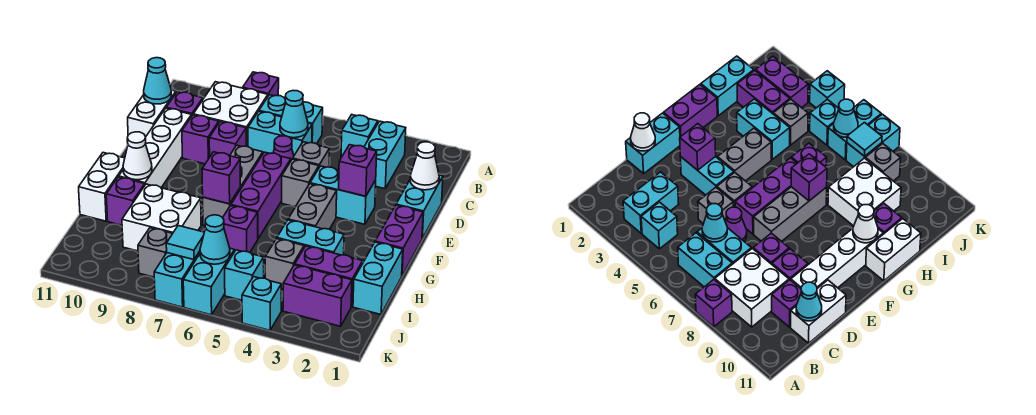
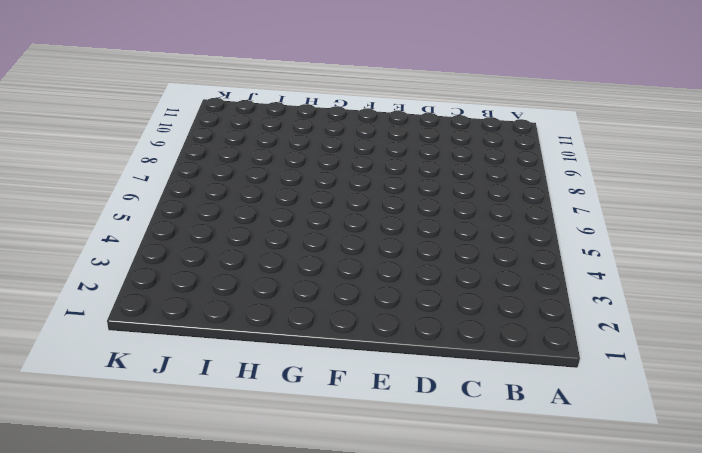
none -> purple brick A8 level 1
none -> cyan brick B3:C3 level 1
none -> cyan brick B4 level 1
none -> cyan brick B6:B7 level 1

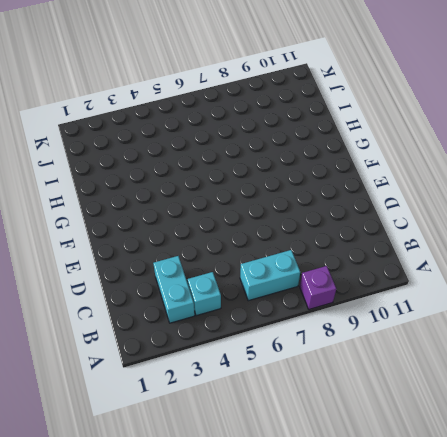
none -> white brick B8:C9 level 1
none -> cyan brick C6:C7 level 1
none -> purple brick C10 level 1
none -> white brick C11:D11 level 1

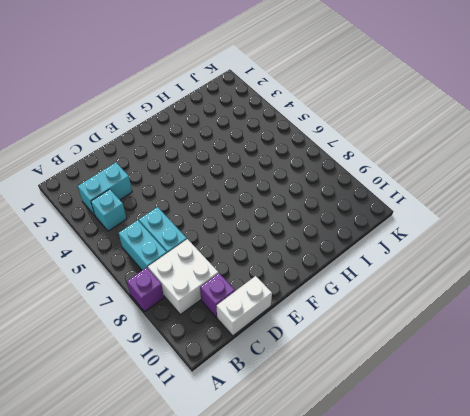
none -> cyan brick D1:E1 level 1
none -> grey brick D5 level 1
none -> purple cone D6 level 1
none -> purple brick D8 level 1

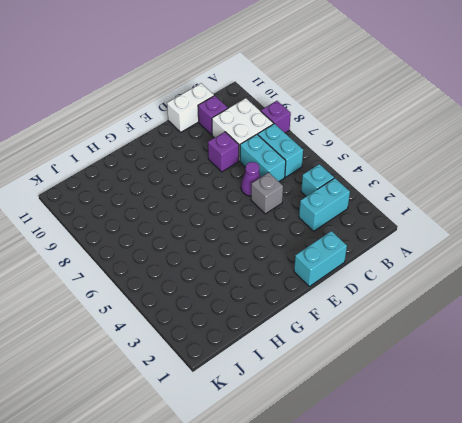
none -> purple brick D9 level 1
none -> white brick D10:G10 level 1
none -> cyan brick E3:E4 level 1
none -> grey brick E5 level 1

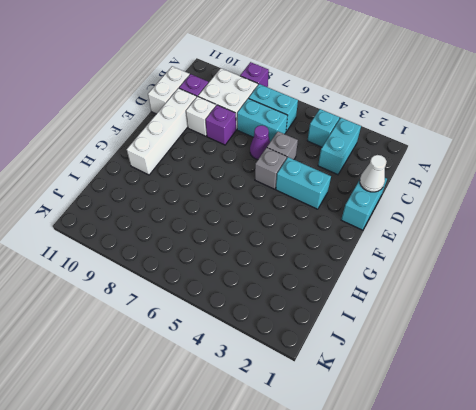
white brick D9 level 1 -> purple brick D9 level 1
none -> purple brick E6:G6 level 1
none -> grey brick E7:G7 level 1
none -> purple brick F1:G1 level 1
none -> grey brick F4:G4 level 1

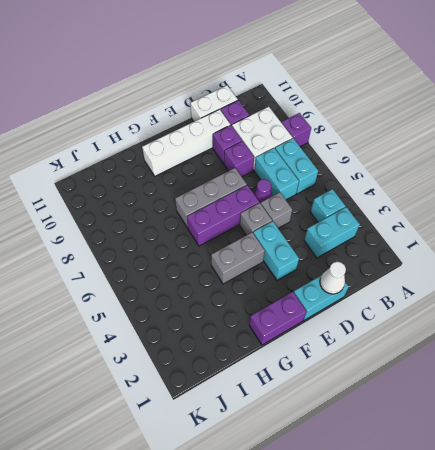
none -> white brick G11:H11 level 1
none -> cyan brick H1:I1 level 1
none -> cyan brick H3:H4 level 1
none -> purple brick H6 level 1

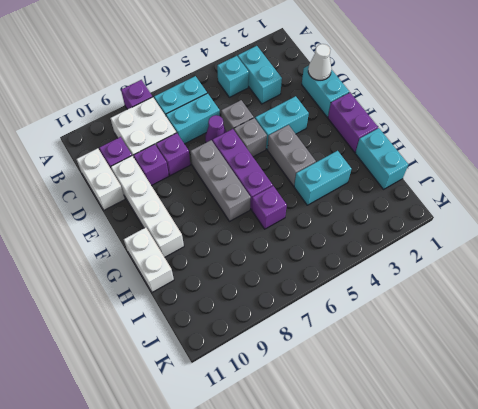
none -> white brick H8:I9 level 1
none -> purple brick H10 level 1
none -> purple brick I2:I3 level 1
none -> grey brick I4 level 1

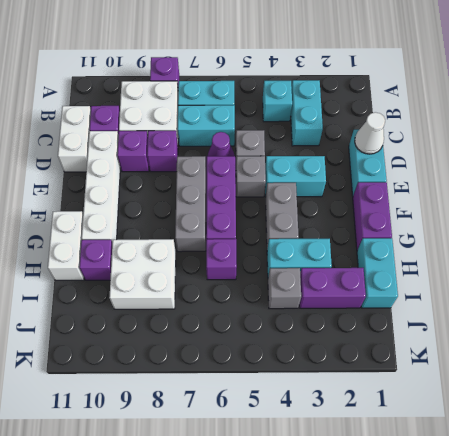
none -> purple brick J2:J3 level 1
none -> cyan brick J5 level 1
none -> cyan brick J6:K6 level 1
none -> cyan brick J7:K7 level 1

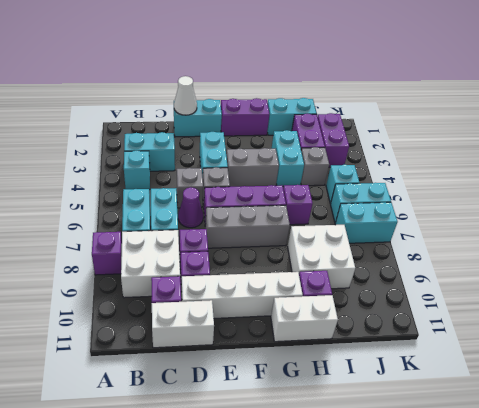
none -> grey brick J8 level 1
none -> cyan brick K4 level 1
none -> cyan cone C6 level 2
none -> cyan cone C11 level 2

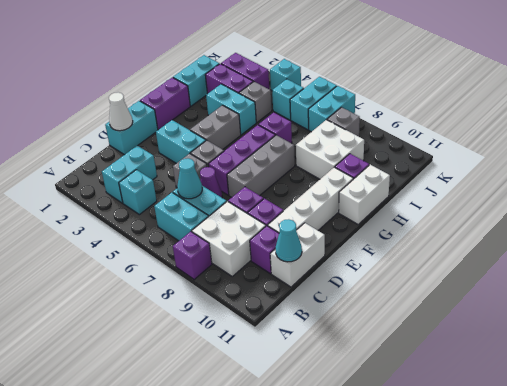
none -> purple brick E3 level 2
none -> purple brick G7 level 2
none -> white cone G10 level 2
none -> cyan cone J6 level 2

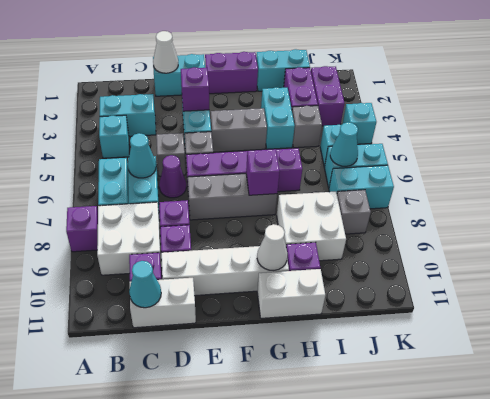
none -> cyan tile J7 level 2

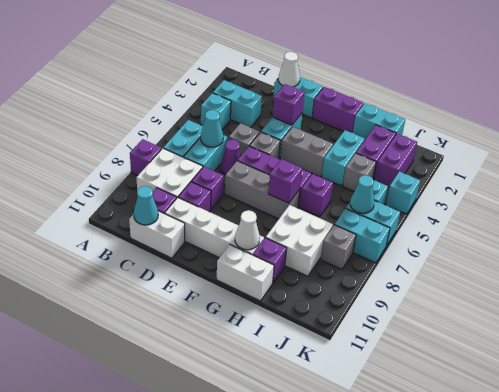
none -> cyan tile J7 level 2

